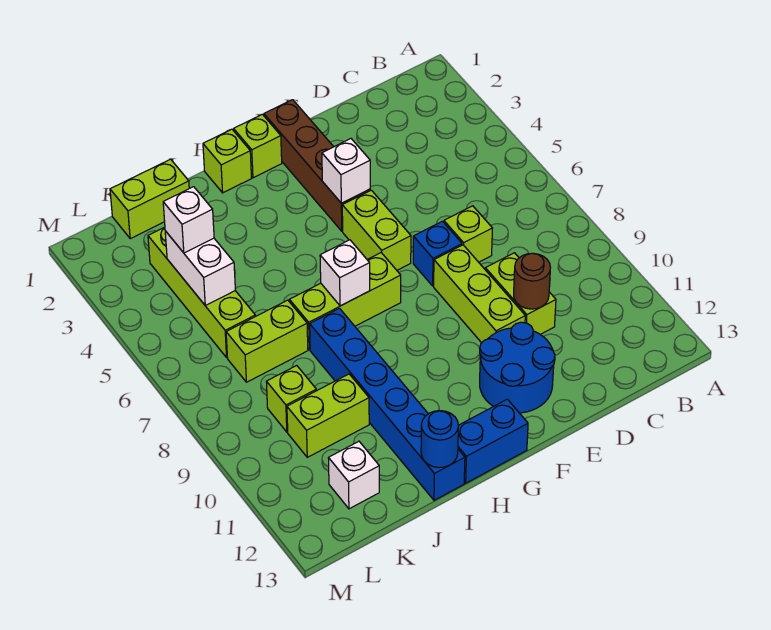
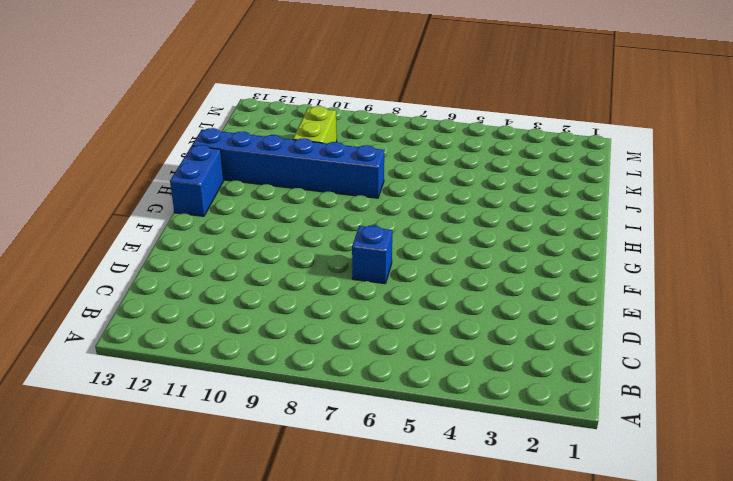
none -> lime brick D7 level 1
none -> lime brick D9:D10 level 1
none -> lime brick E8:E10 level 1

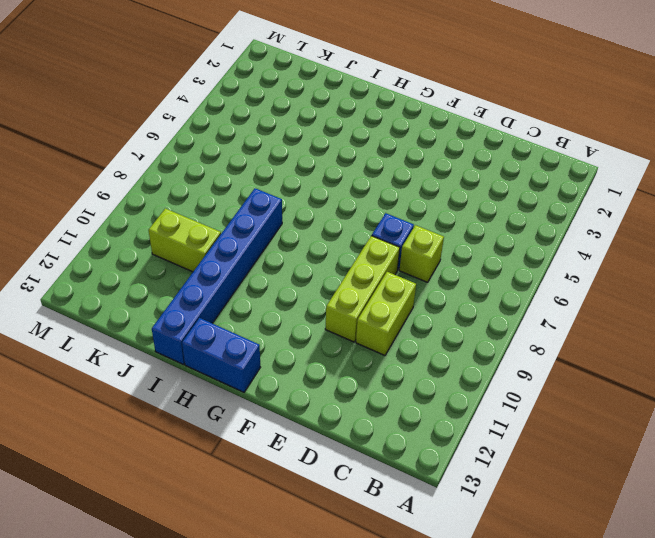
none -> blue round brick E11:F12 level 1
none -> brown brick F1:F4 level 1
none -> lime brick F5:F6 level 1

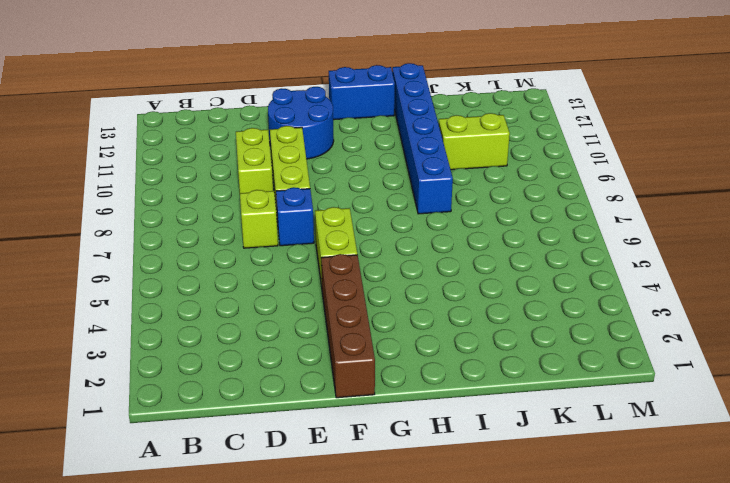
none -> lime brick G1 level 1
none -> lime brick G7:I7 level 1
none -> lime brick H1 level 1

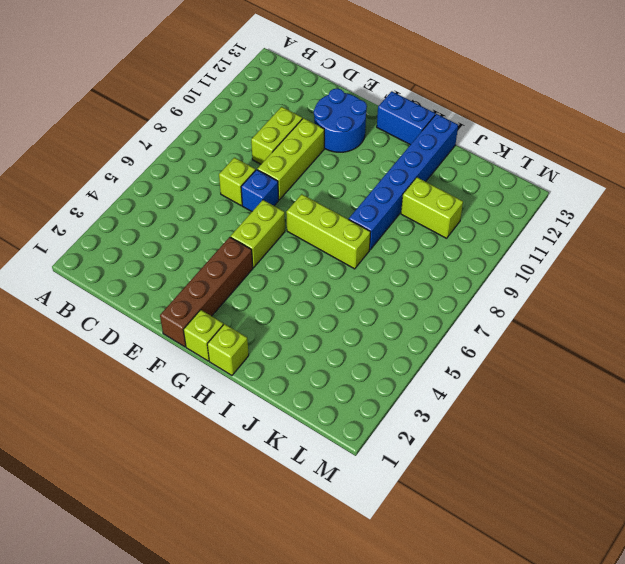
none -> lime brick J1:K1 level 1
none -> lime brick J7:K7 level 1
none -> lime brick K3:K6 level 1

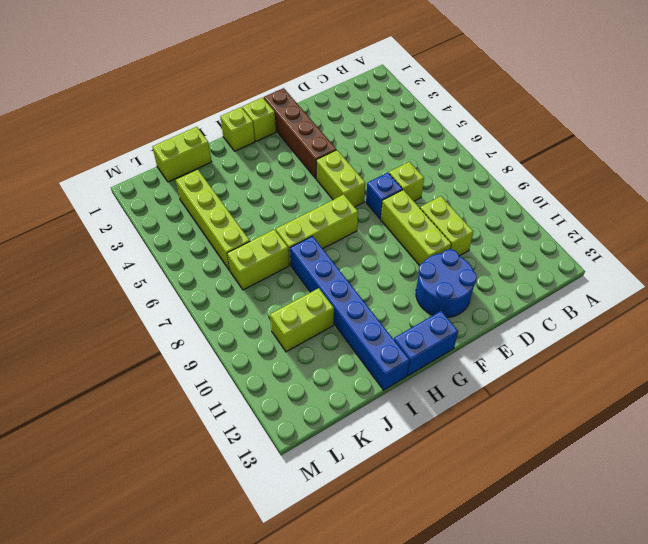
none -> lime brick K9 level 1
none -> white brick K12 level 1
none -> brown round brick D10 level 2

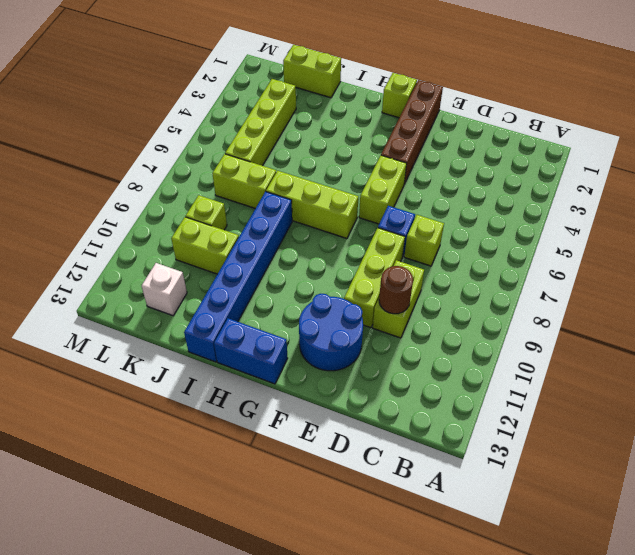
none -> lime brick H1 level 1
none -> white brick F4 level 2
none -> white brick H7 level 2

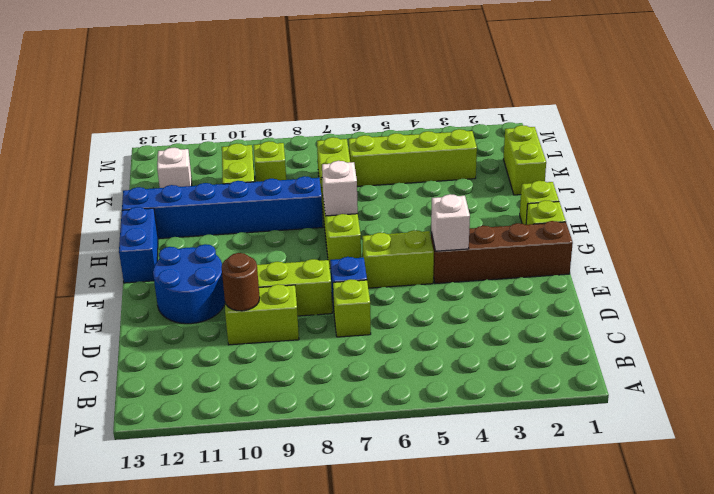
none -> blue round brick I13 level 2
none -> white brick K4:K5 level 2
none -> white brick K4 level 3

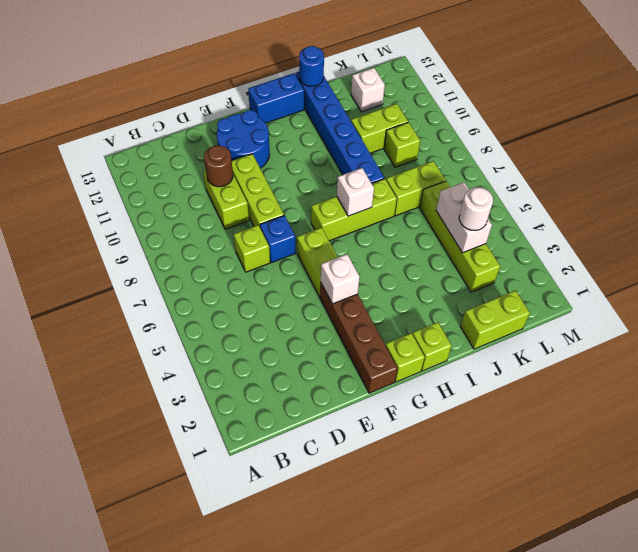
white round brick K4 level 3 -> white brick K4 level 3

